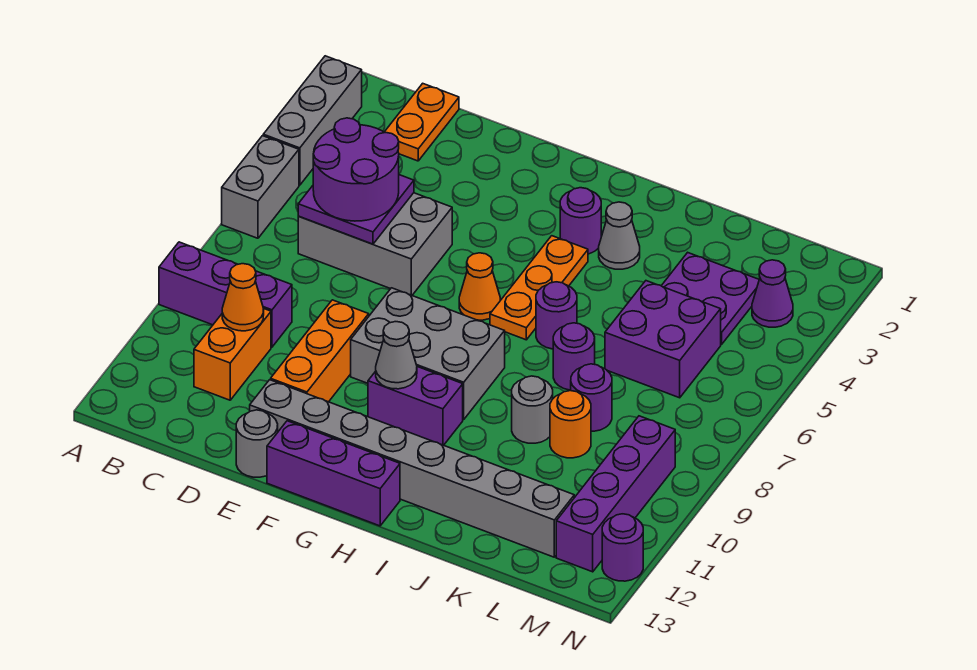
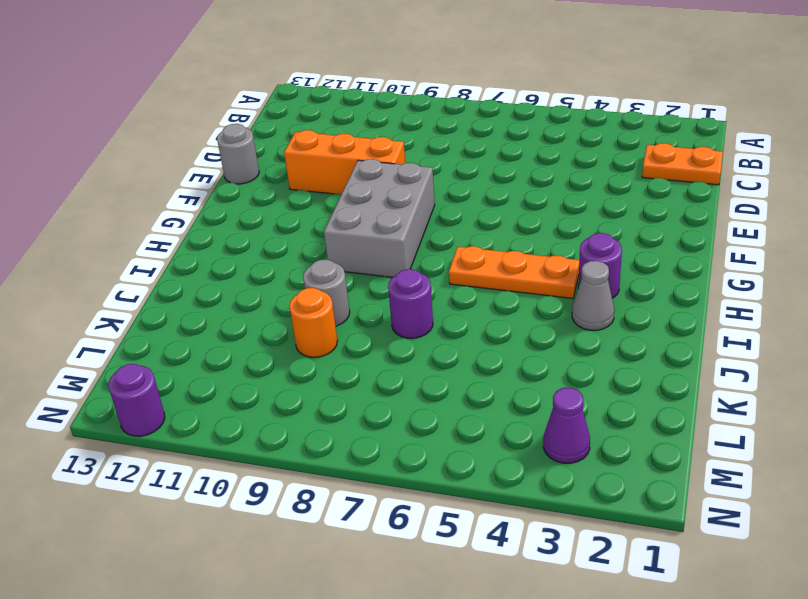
none -> grey brick A2:A4 level 1
none -> grey brick A5:A6 level 1
none -> purple brick A9:C9 level 1
none -> grey brick C5:E6 level 1

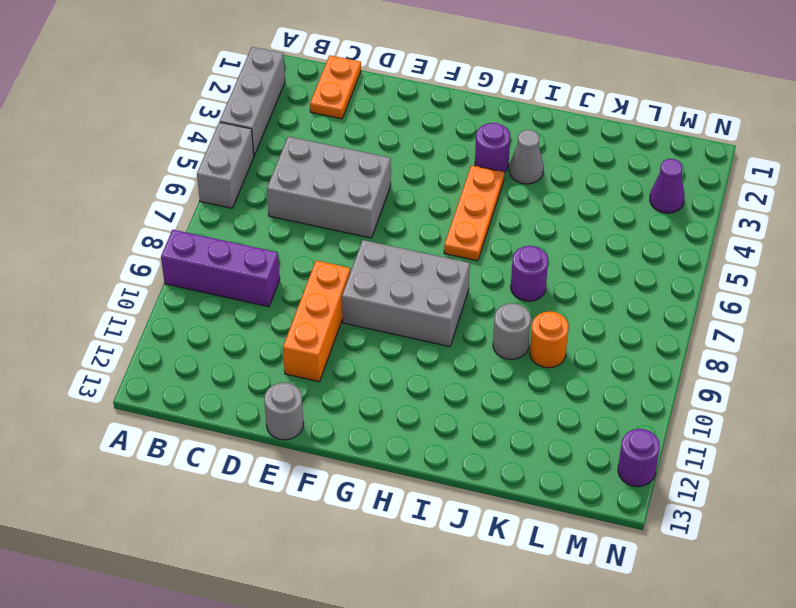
none -> orange brick C10:C11 level 1
none -> grey brick E12:L12 level 1
none -> purple brick F13:H13 level 1
none -> orange cone G6 level 1

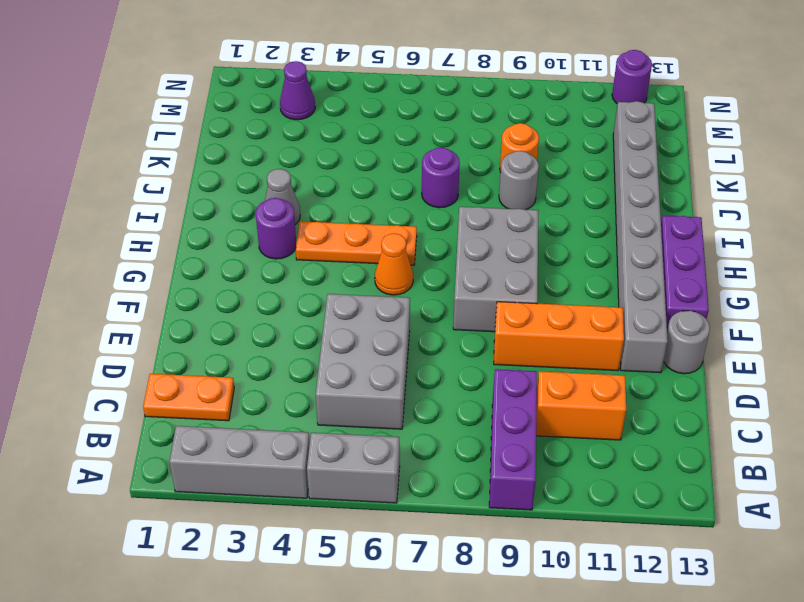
none -> purple brick G10:H10 level 1
none -> purple round brick I6 level 1
none -> purple plate K3:L4 level 1
none -> purple brick K5:L6 level 1

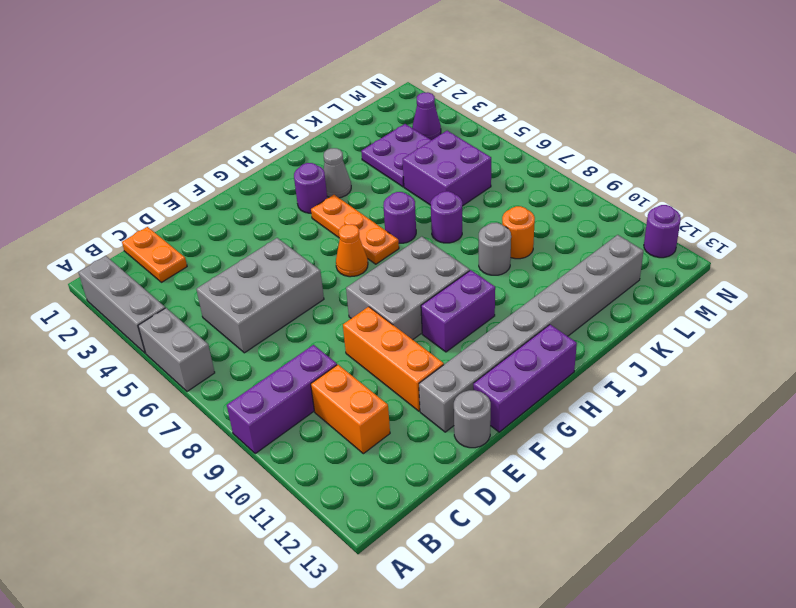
none -> purple round brick K8 level 1
none -> purple brick M9:M12 level 1
none -> purple plate C5:D6 level 2
none -> orange cone C10 level 2

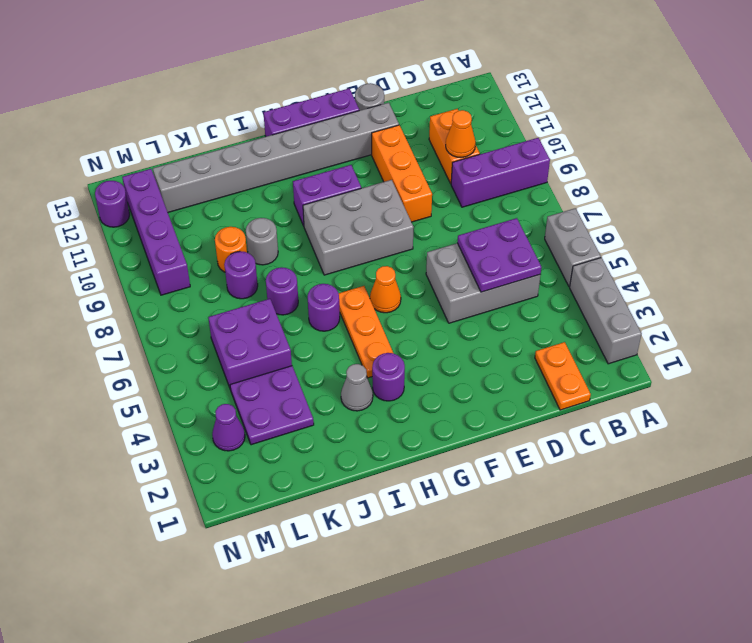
none -> grey cone G10 level 2
none -> purple round brick C5:D6 level 3

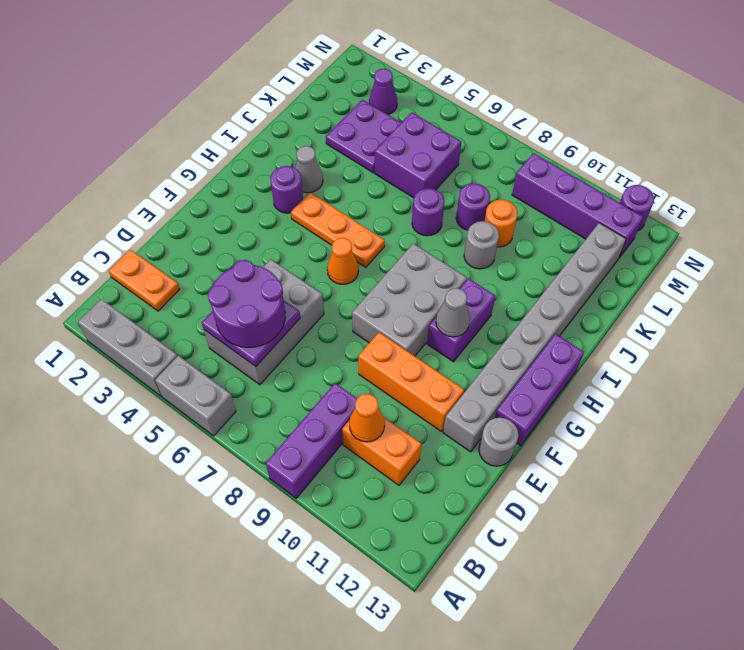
none -> purple round brick I6 level 1

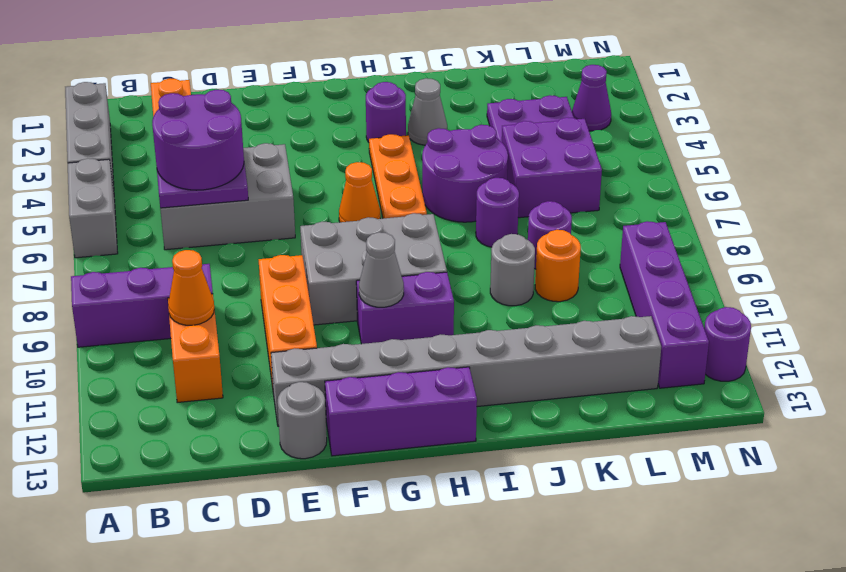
purple round brick I5:J6 level 1 -> purple round brick I6 level 1

